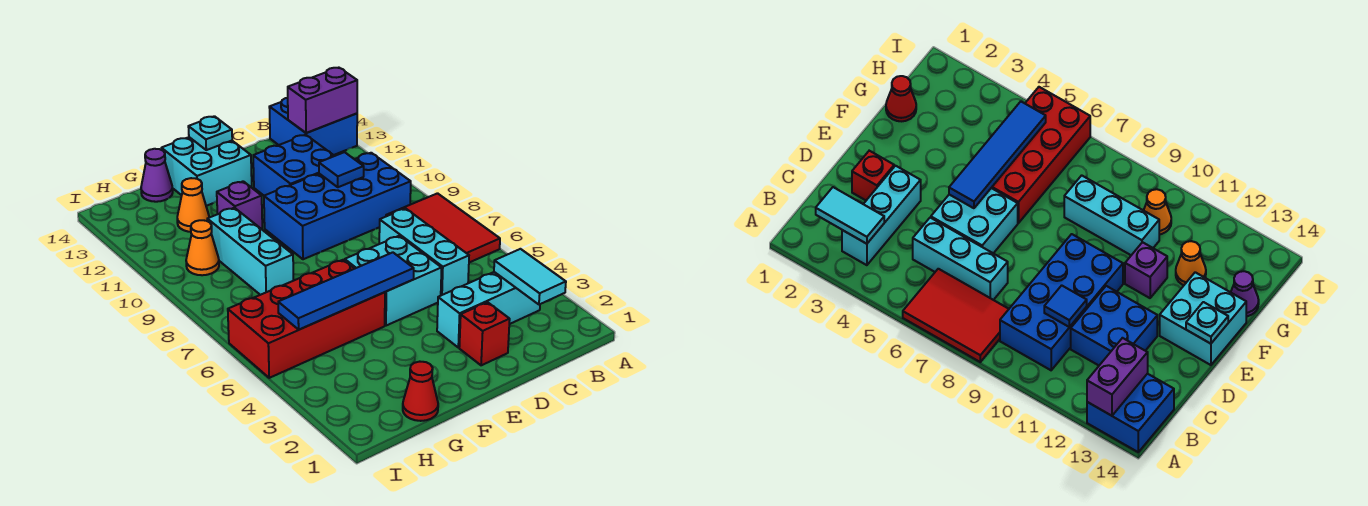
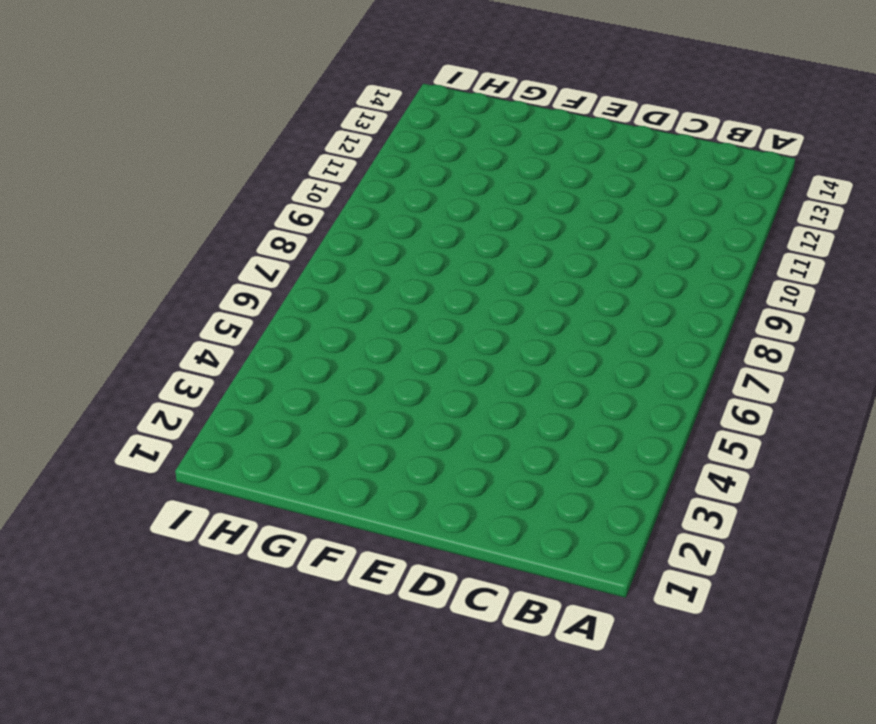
none -> red tile A6:B8 level 1
none -> blue brick A13:B14 level 1
none -> cyan brick B3:D3 level 1

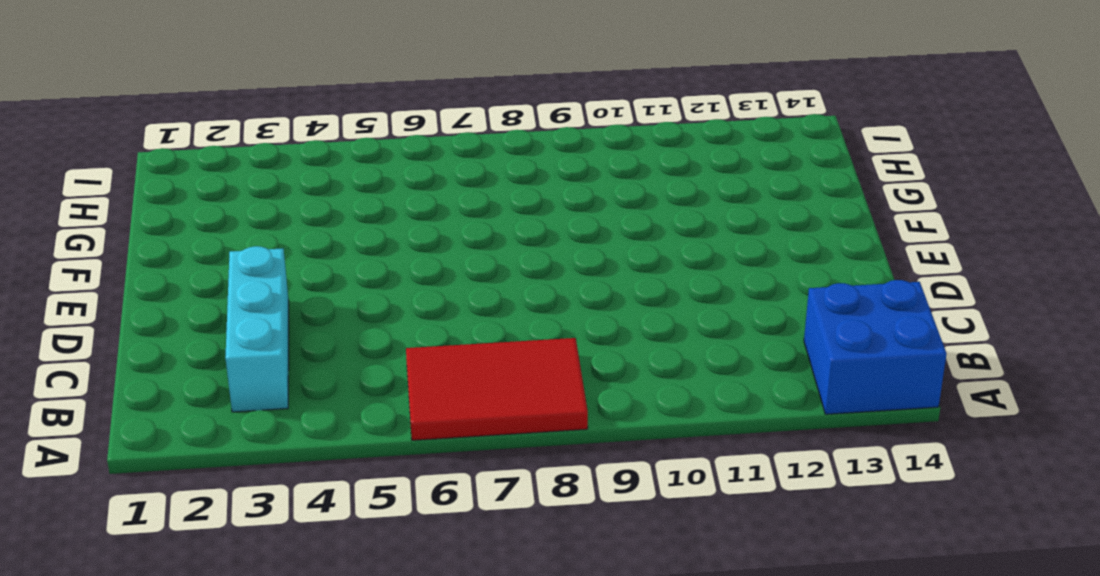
none -> blue brick B9:E10 level 1
none -> cyan brick C5:C7 level 1
none -> blue brick C11:D12 level 1

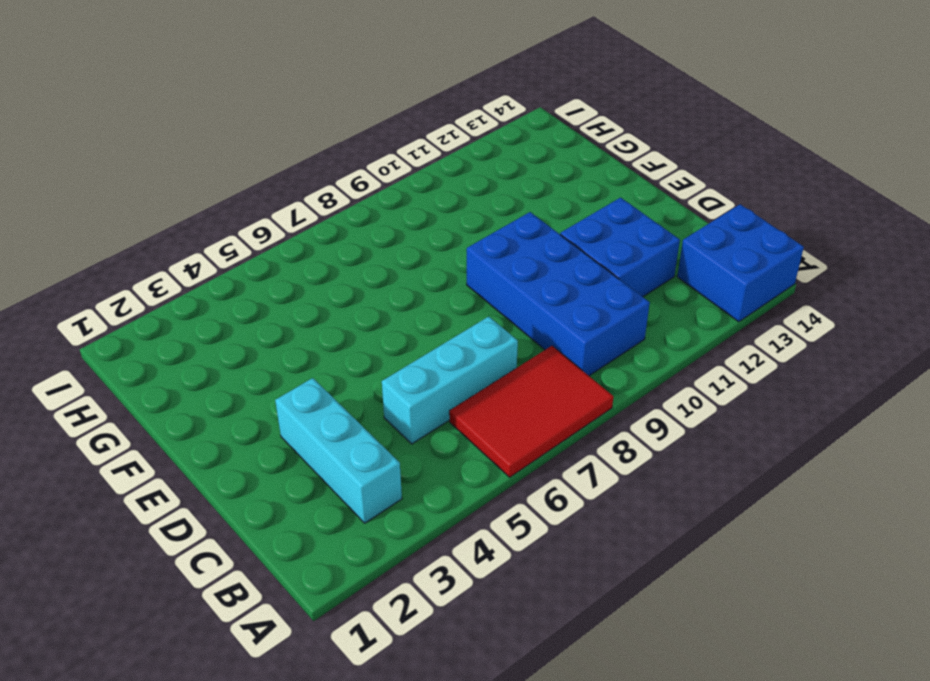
none -> red brick D2 level 1
none -> cyan brick D5:E6 level 1
none -> cyan brick E13:F14 level 1

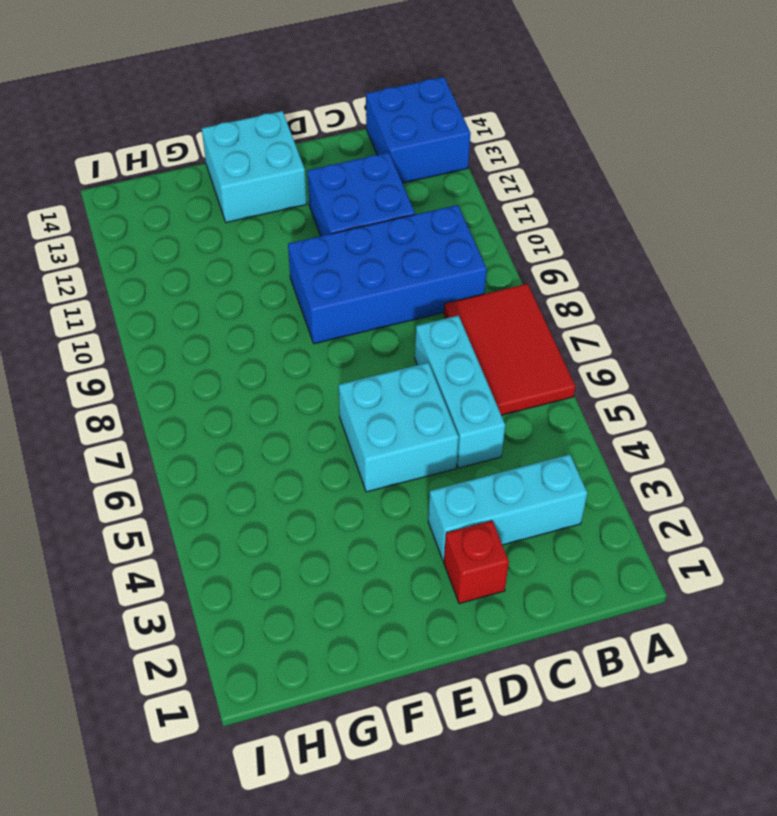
none -> red brick F5:I6 level 1
none -> purple brick F11 level 1
none -> red cone G1 level 1

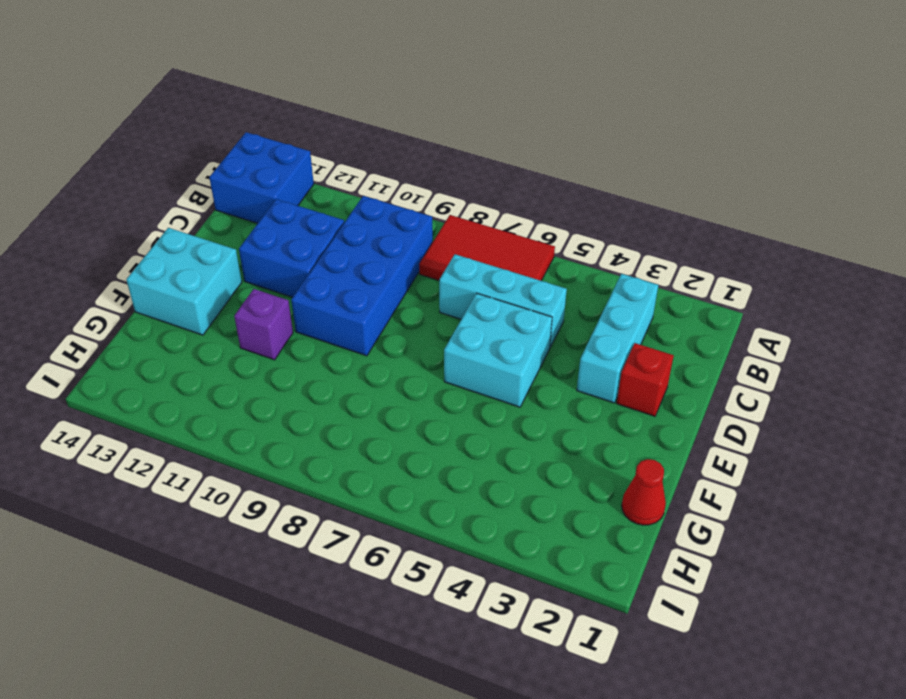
none -> red brick F5:I6 level 1
none -> cyan brick G8:G10 level 1
none -> orange cone G12 level 1

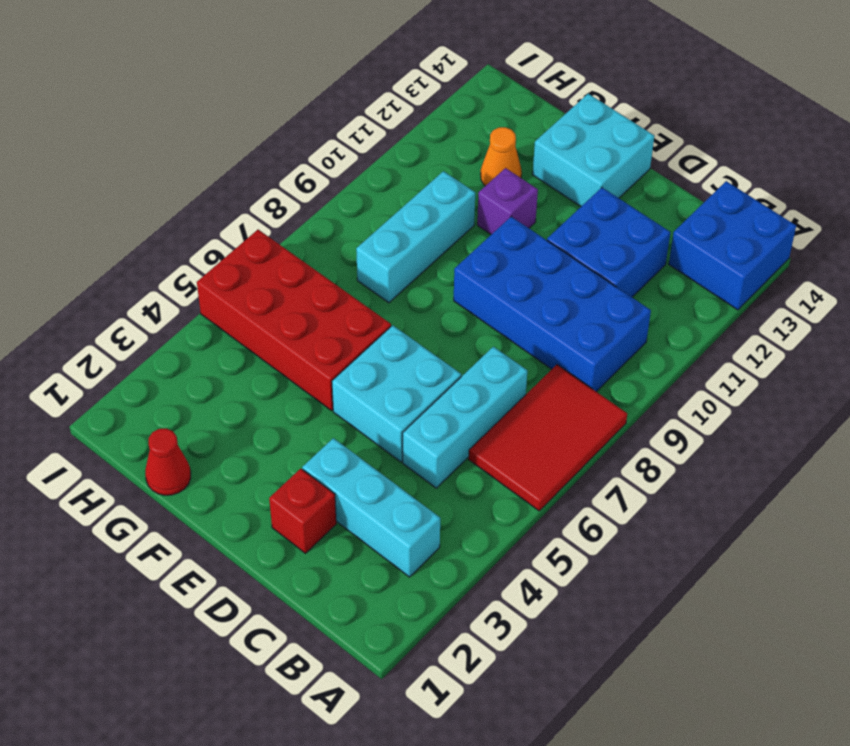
none -> purple cone G14 level 1
none -> orange cone H10 level 1
none -> purple brick A13:B13 level 2

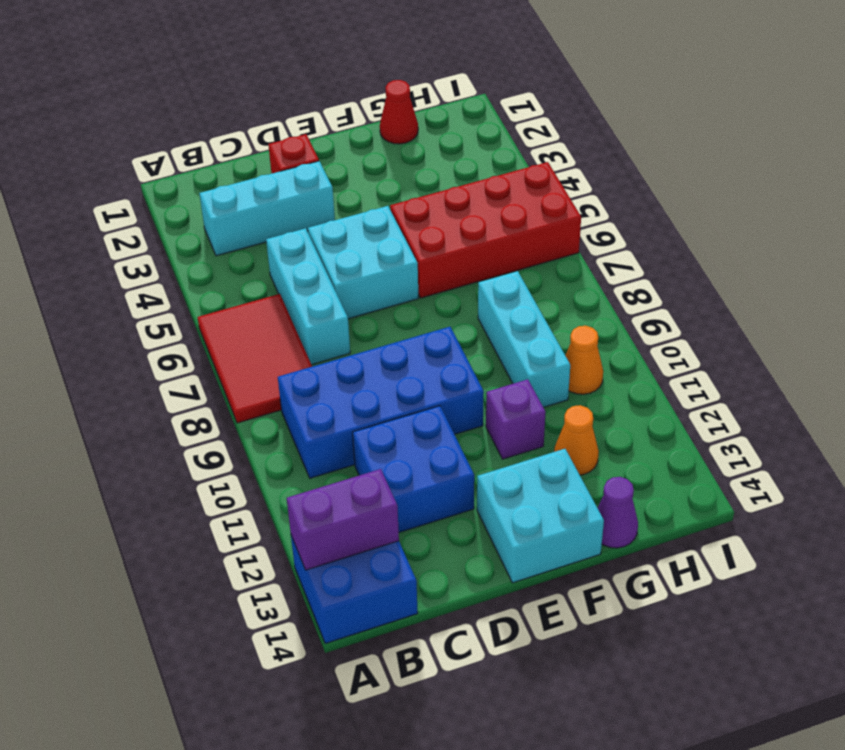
none -> cyan tile B2:B3 level 2
none -> blue tile C10 level 2
none -> blue tile E5:H5 level 2

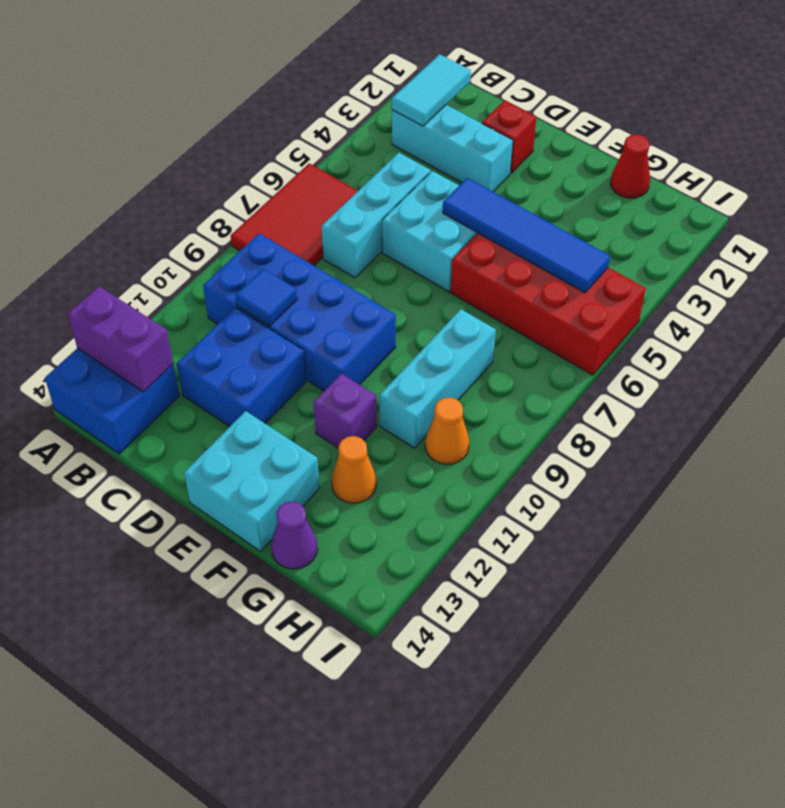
none -> cyan plate E14 level 2

